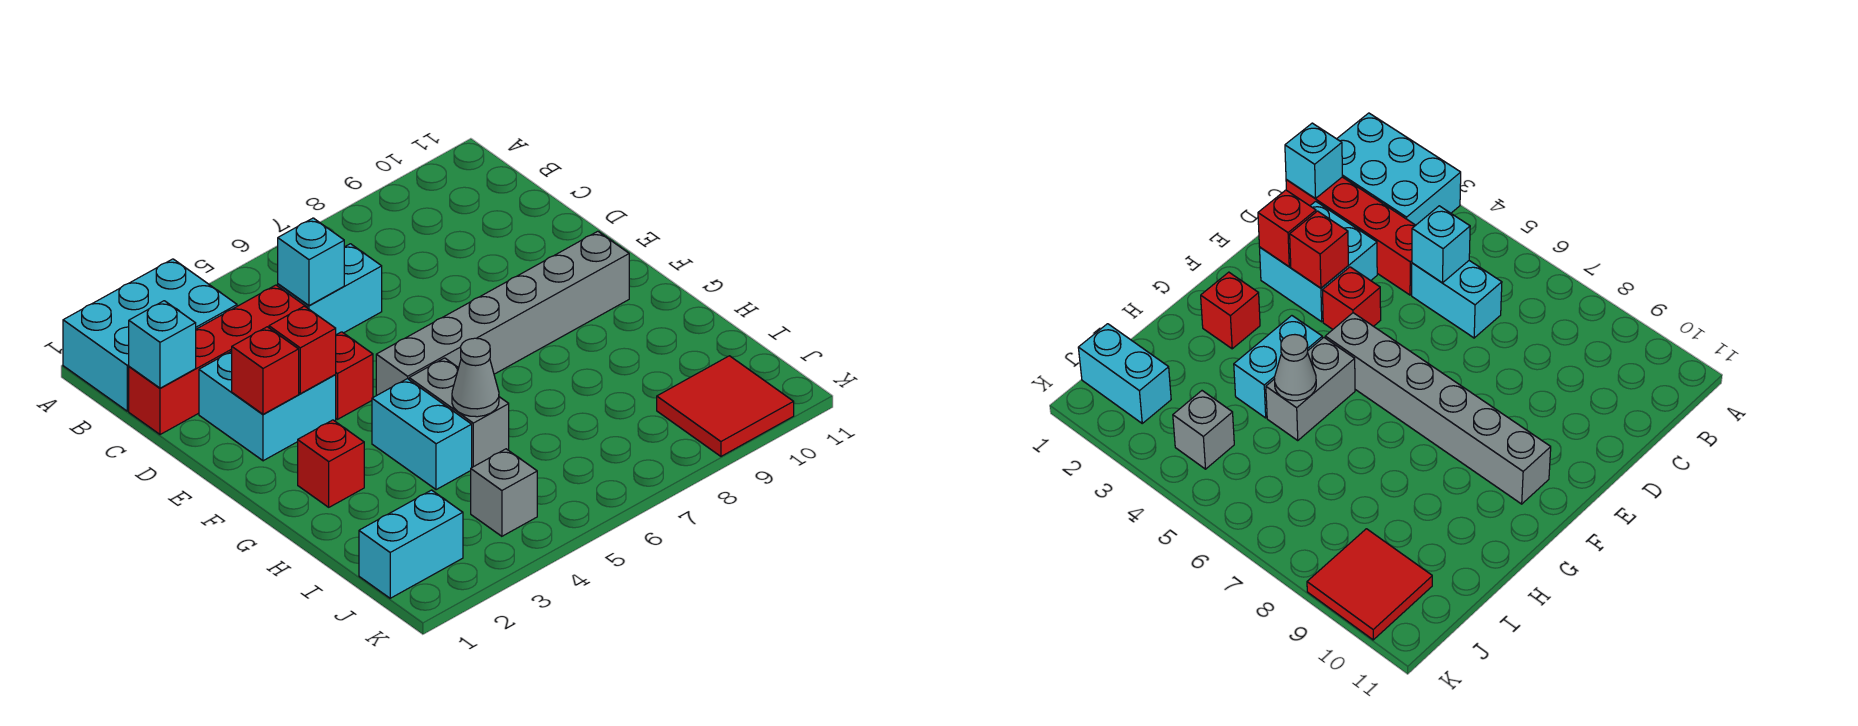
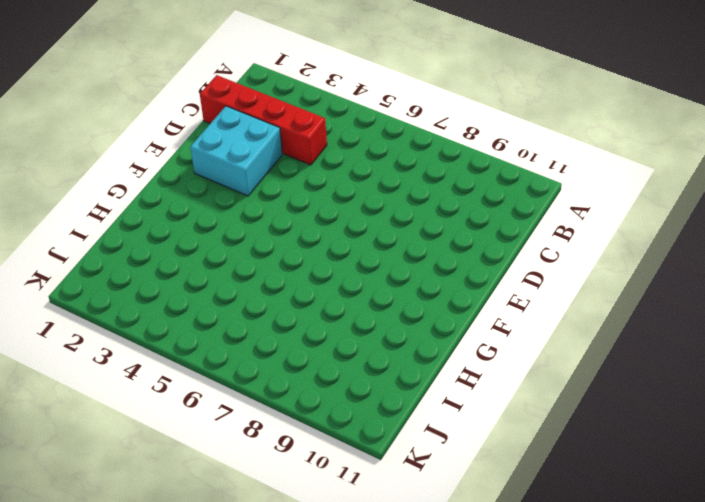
none -> cyan brick A1:B3 level 1
none -> cyan brick C5:C6 level 1
none -> red brick E4 level 1

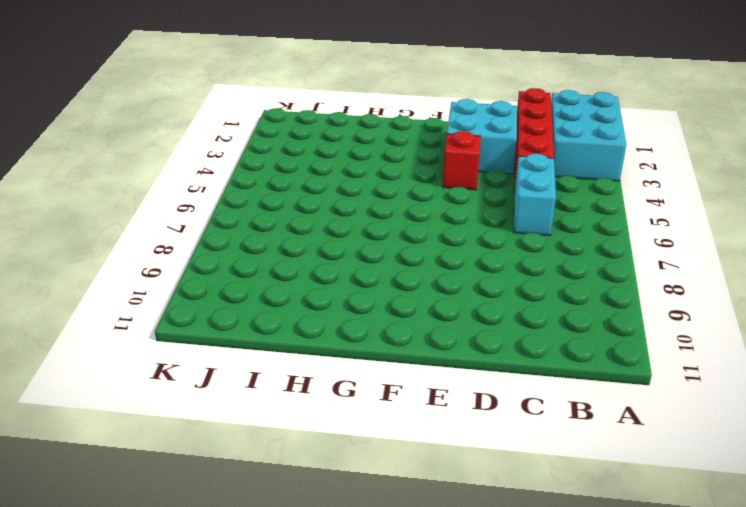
none -> grey brick F5:F10 level 1
none -> red brick G2 level 1
none -> cyan brick G4:H4 level 1

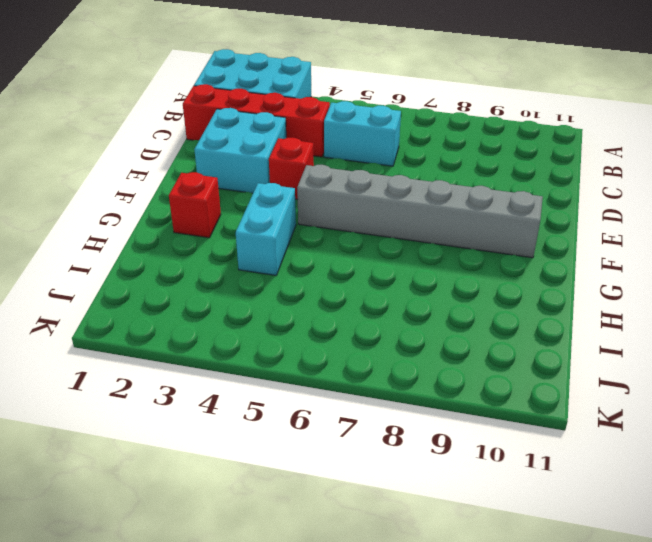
none -> grey brick G5:H5 level 1
none -> cyan brick J1:J2 level 1
none -> grey brick J4 level 1

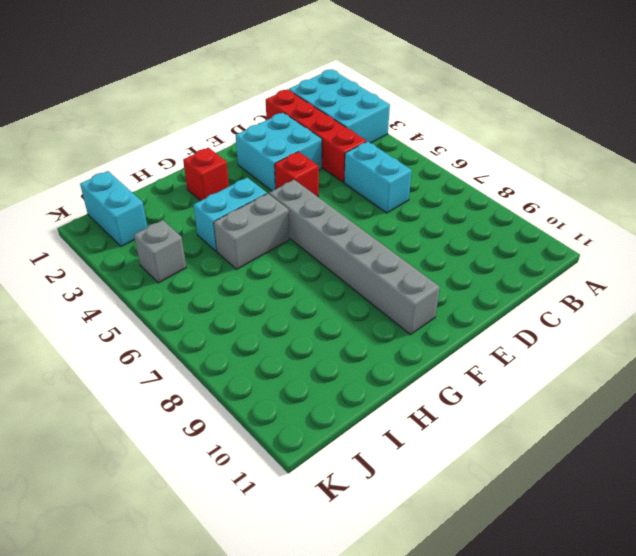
none -> red tile J9:K10 level 1
none -> cyan brick C1 level 2
none -> cyan brick C5 level 2

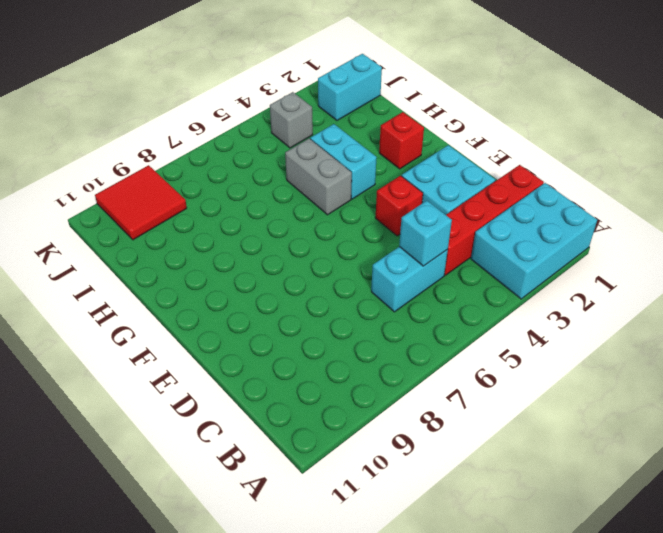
none -> grey brick F5:F10 level 1
none -> cyan brick C1 level 2
none -> red brick E2 level 2

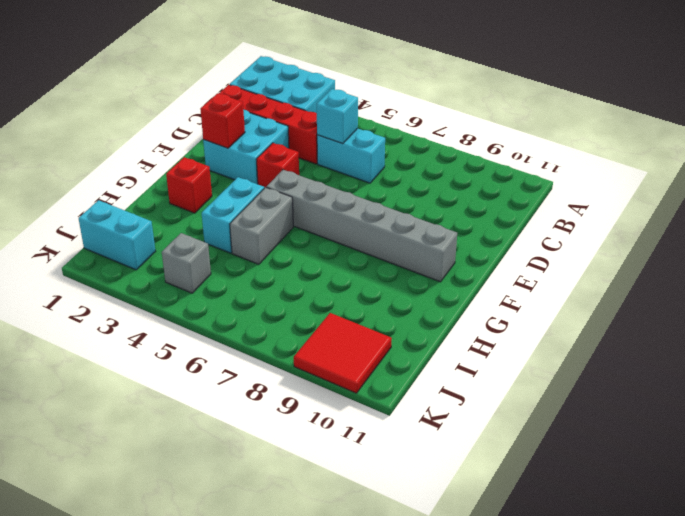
none -> cyan brick C1 level 2
none -> red brick E3 level 2
none -> grey cone H5 level 2

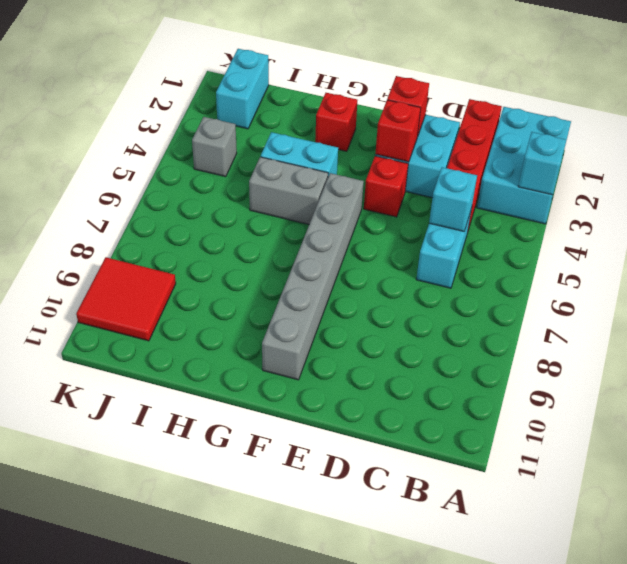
cyan brick A3 level 2 -> cyan brick C1 level 2
none -> grey cone H5 level 2

